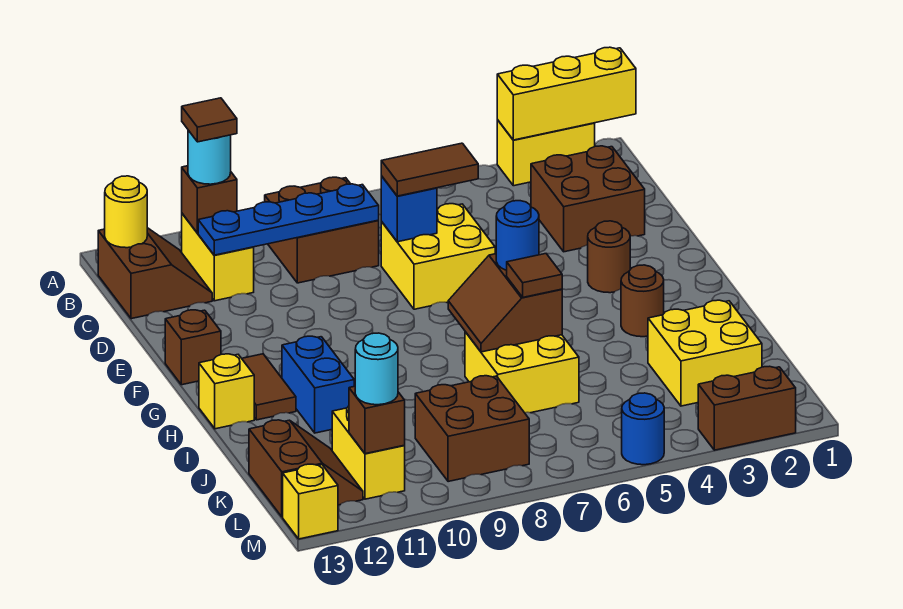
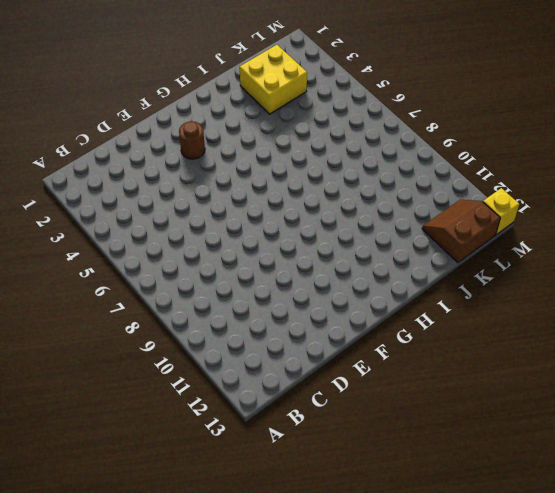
none -> yellow brick A2:A3 level 1
none -> brown brick B8:C9 level 1
none -> yellow brick B11:C11 level 1
none -> brown slope B12:C13 level 1 top 13

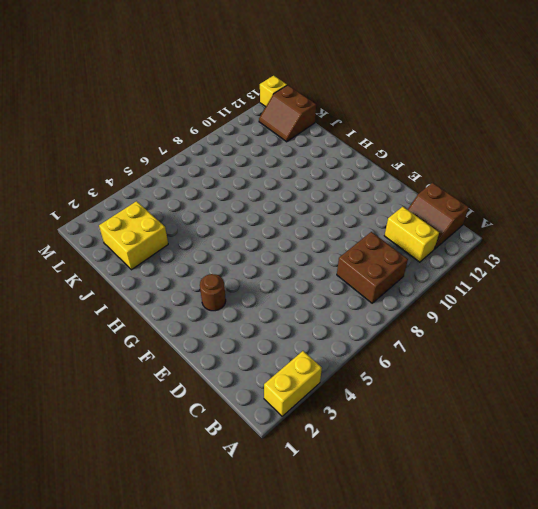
none -> brown brick C2:D3 level 1
none -> yellow brick D6:E7 level 1
none -> brown brick F13 level 1
none -> brown tile G12:H12 level 1

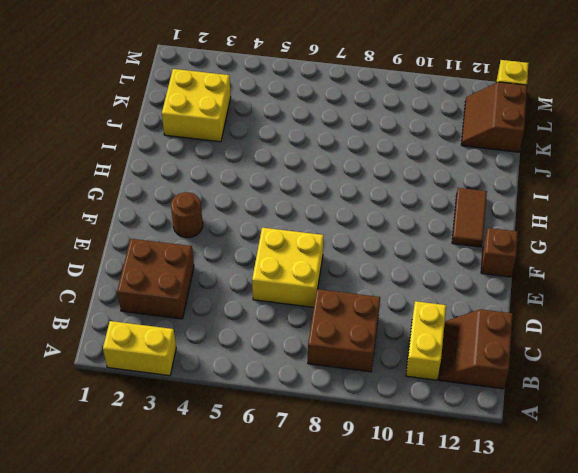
none -> brown round brick H3 level 1
none -> blue brick H11:I11 level 1
none -> yellow brick H13 level 1
none -> yellow brick I6:J7 level 1

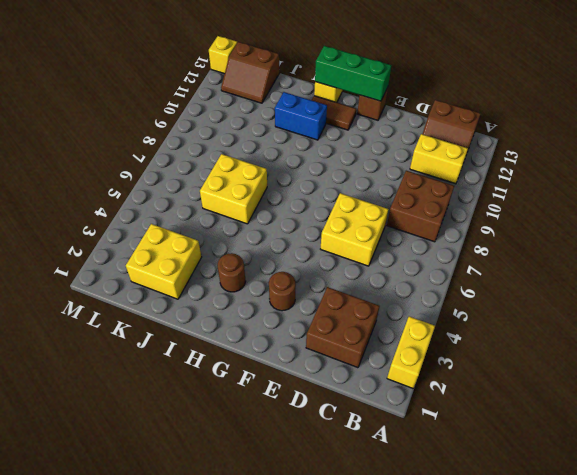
green brick F13:H13 level 2 -> none
none -> brown brick K8:L9 level 1
none -> yellow brick K11:L11 level 1
none -> brown brick M2:M3 level 1
none -> blue round brick M5 level 1

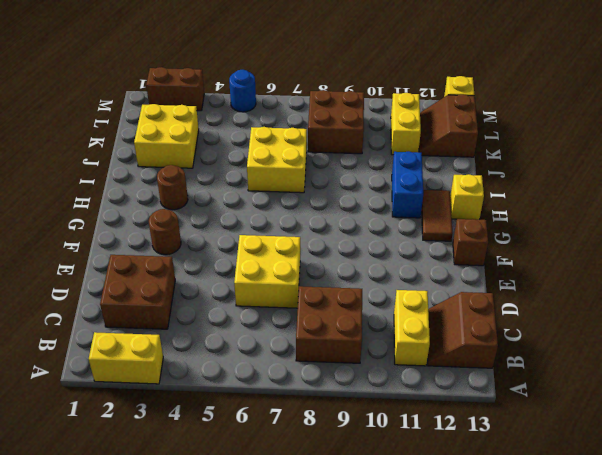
none -> yellow brick A1:A3 level 2
none -> brown brick B11 level 2
none -> yellow round brick B13 level 2
none -> blue plate C8:C11 level 2

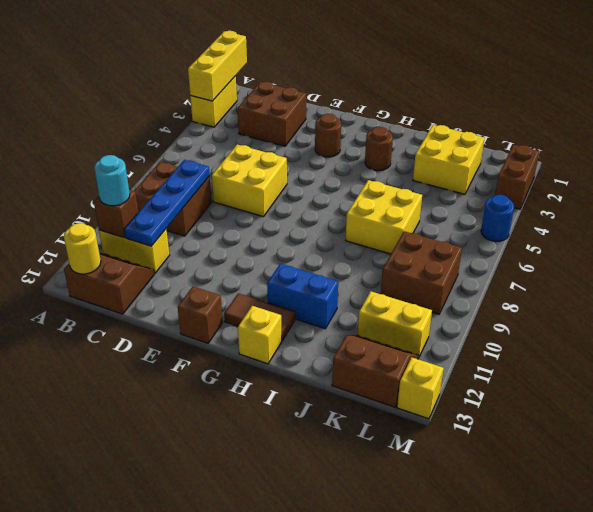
none -> blue brick D7 level 2
none -> brown slope H6:I7 level 2 top 6
none -> brown brick L11 level 2
none -> brown tile D6:D7 level 3

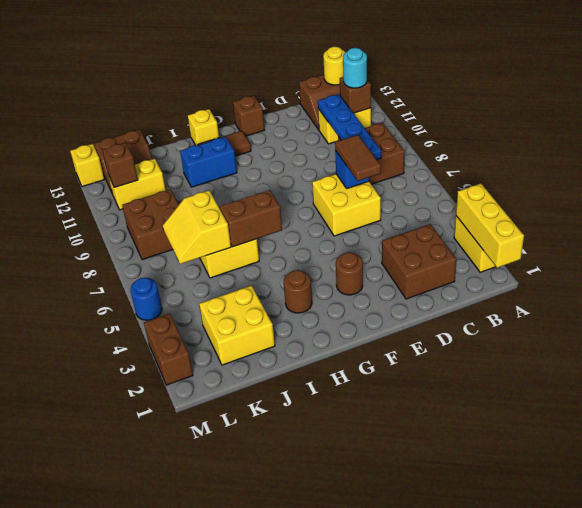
yellow slope J6:K7 level 2 top J -> none
none -> blue round brick H6 level 3
none -> brown tile I6 level 3
none -> cyan round brick L11 level 3
none -> brown tile B11 level 4

